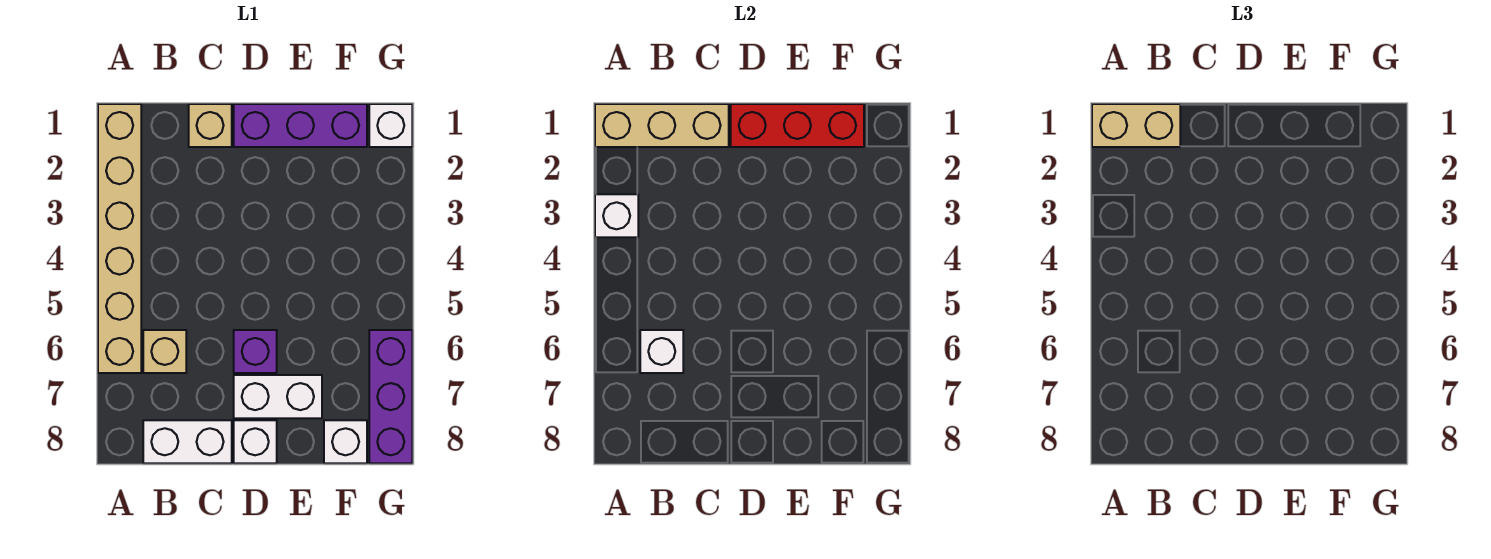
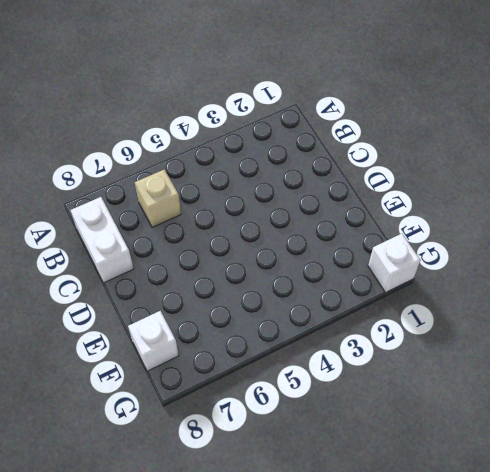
none -> tan brick A1:A6 level 1
none -> tan brick C1 level 1
none -> purple brick D1:F1 level 1

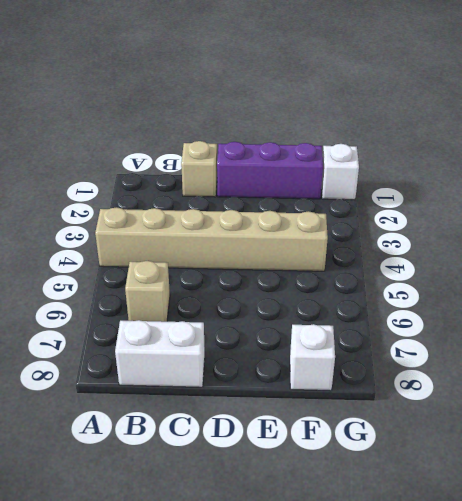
tan brick A4:F4 level 1 -> tan brick A1:A6 level 1
none -> purple brick D6 level 1
none -> white brick D7:E7 level 1
none -> white brick D8 level 1

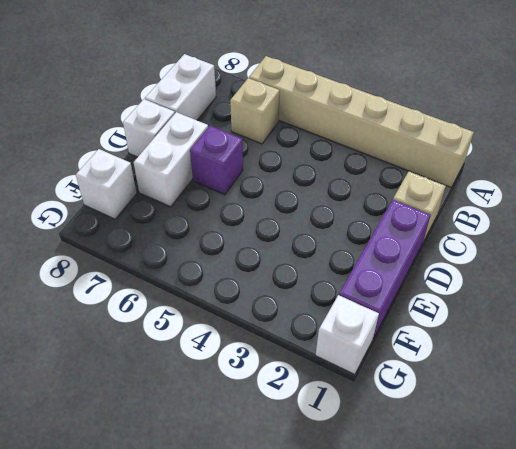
none -> purple brick G6:G8 level 1
none -> tan brick A1:C1 level 2
none -> white brick A3 level 2

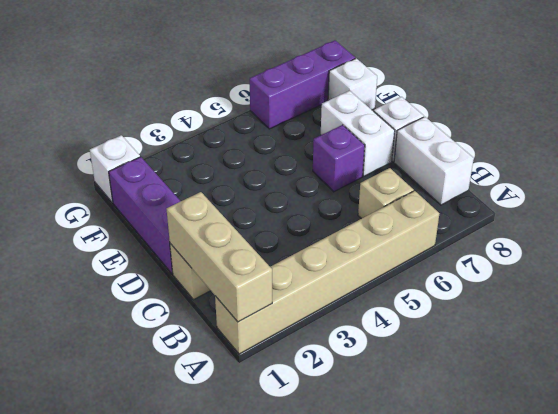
none -> white brick A3 level 2
none -> white brick B6 level 2
none -> red brick D1:F1 level 2

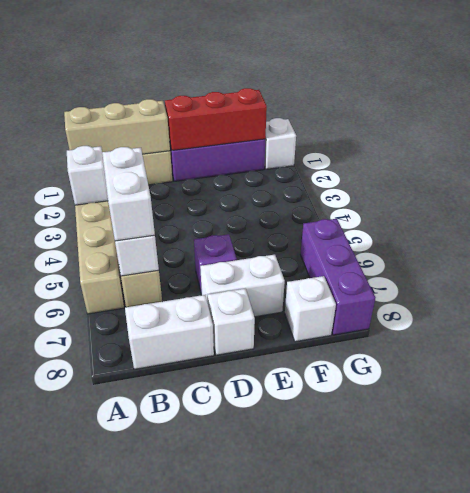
white brick B5:B6 level 3 -> none
none -> tan brick A1:B1 level 3

